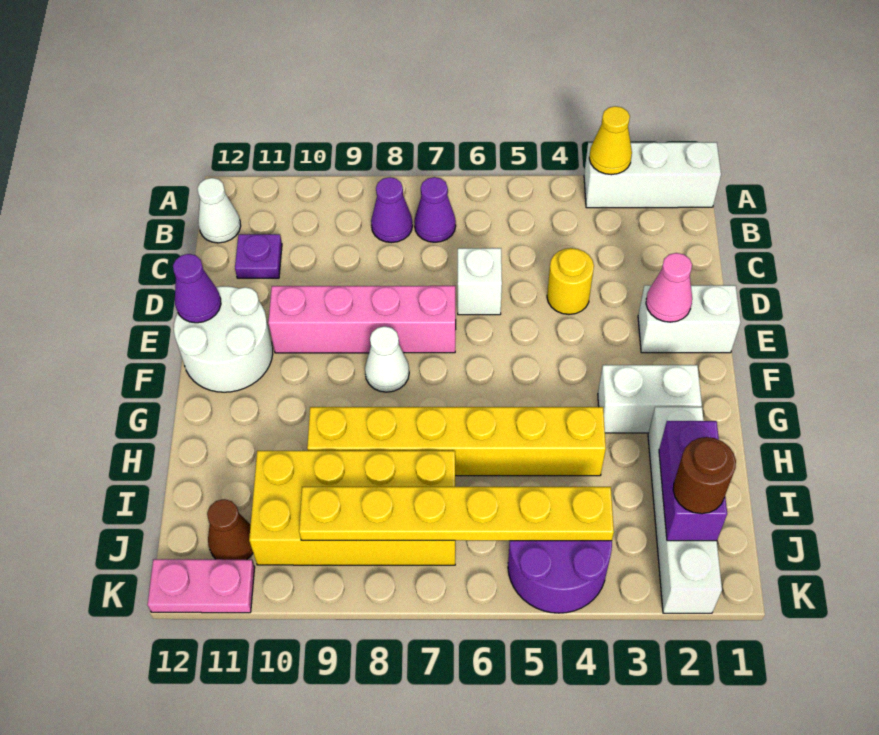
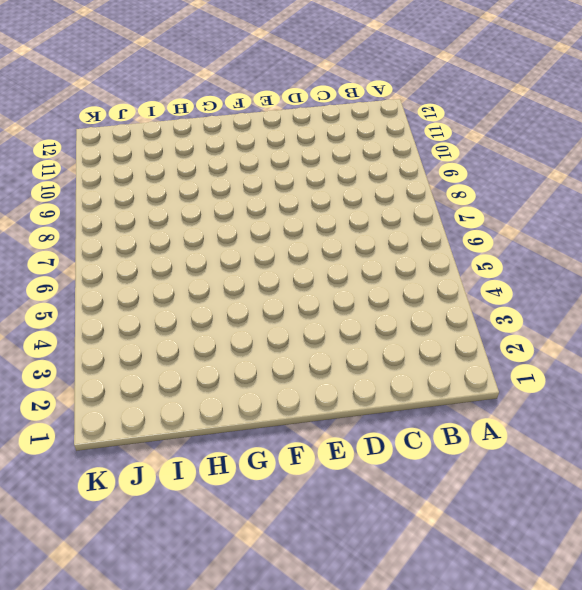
none -> white brick A1:A3 level 1
none -> purple cone B7 level 1
none -> purple cone B8 level 1

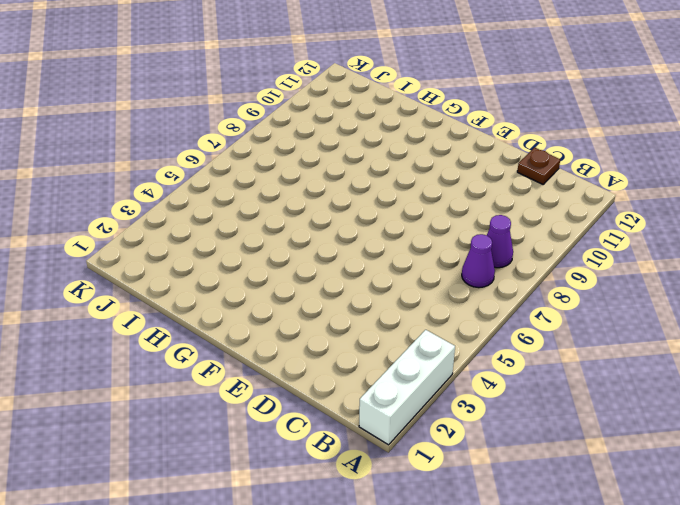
brown plate C12 level 1 -> none
none -> white cone B12 level 1
none -> purple plate C11 level 1
none -> yellow round brick D4 level 1

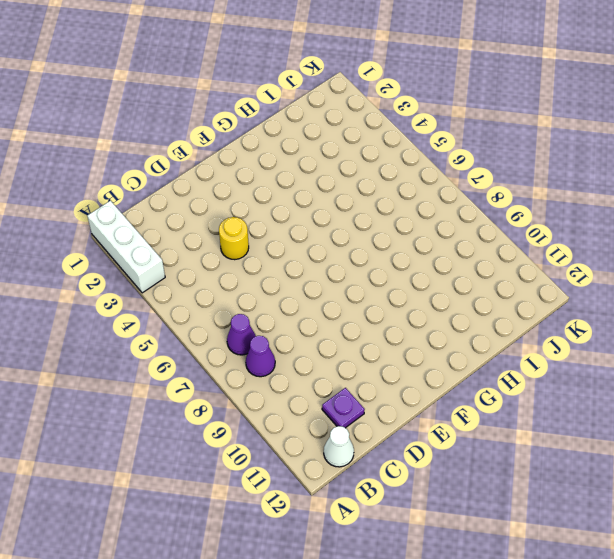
none -> white brick D6 level 1
none -> white brick E1:E2 level 1
none -> pink brick E7:E10 level 1

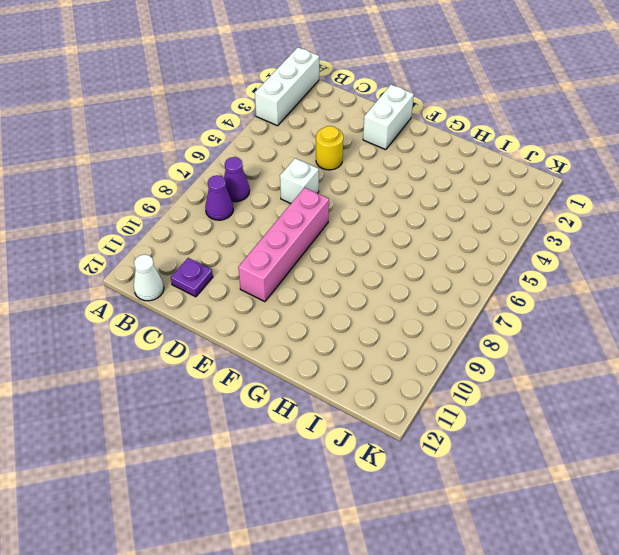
none -> white round brick E11:F12 level 1
none -> white cone F8 level 1
none -> white brick G2:G3 level 1

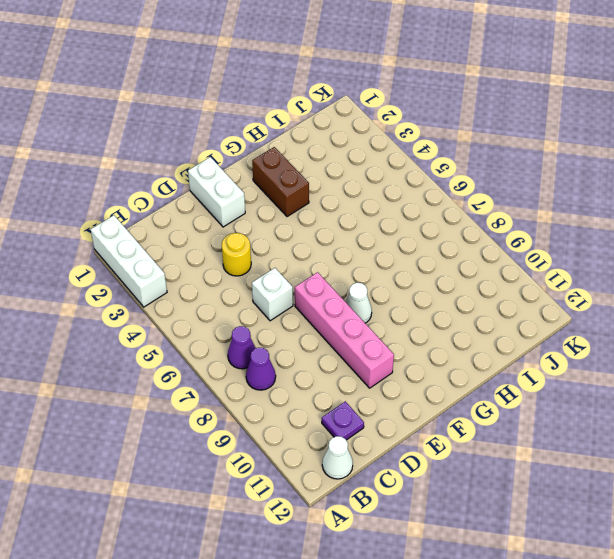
brown brick G2:G3 level 1 -> white brick G2:G3 level 1
none -> white round brick E11:F12 level 1
none -> white brick H2:K2 level 1
none -> yellow brick H4:H9 level 1

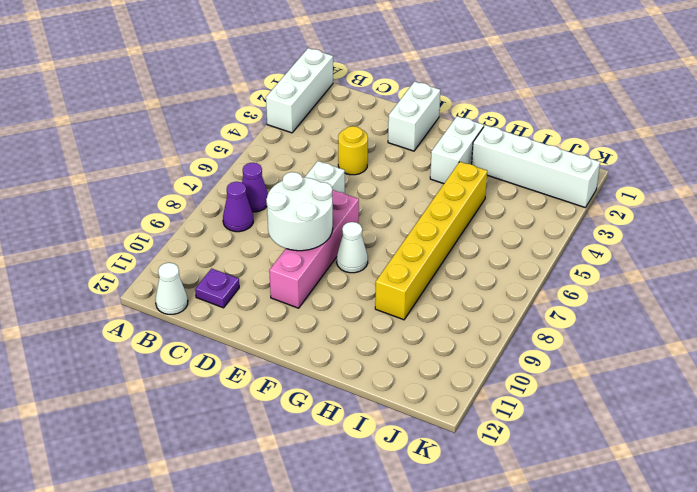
white round brick D8:E9 level 2 -> white round brick E11:F12 level 1
none -> yellow brick I7:J10 level 1
none -> purple round brick J4:K5 level 1
none -> brown cone J11 level 1

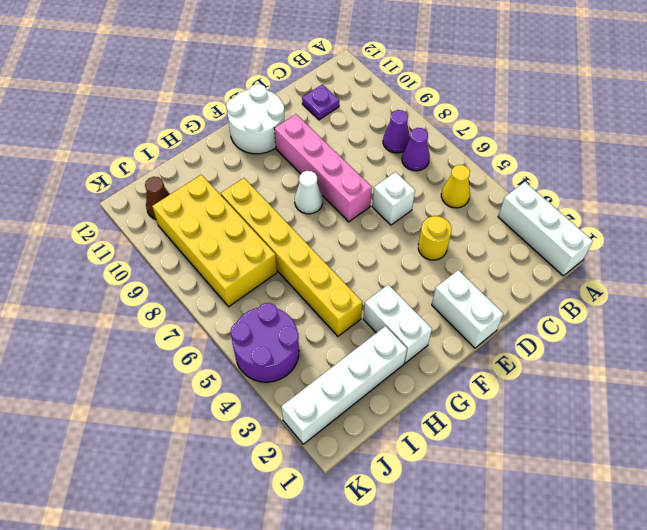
yellow cone B5 level 1 -> yellow cone A3 level 2
none -> white cone B12 level 1
none -> pink plate K11:K12 level 1
none -> pink cone E2 level 2

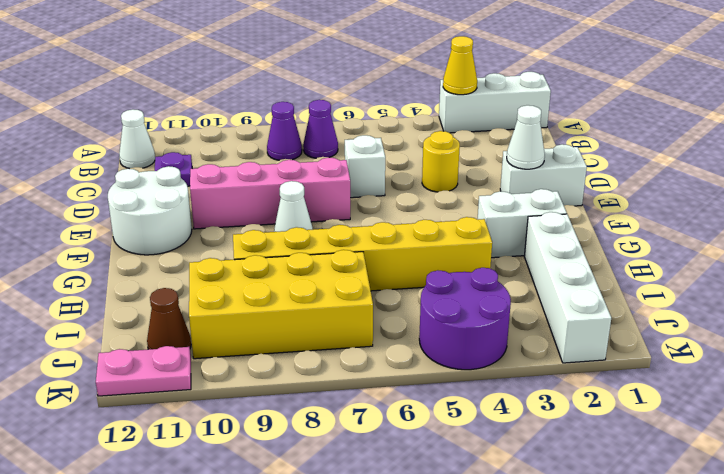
white cone E2 level 2 -> pink cone E2 level 2
none -> purple cone E12 level 2
none -> purple brick I2:J2 level 2
none -> yellow plate J4:J9 level 2

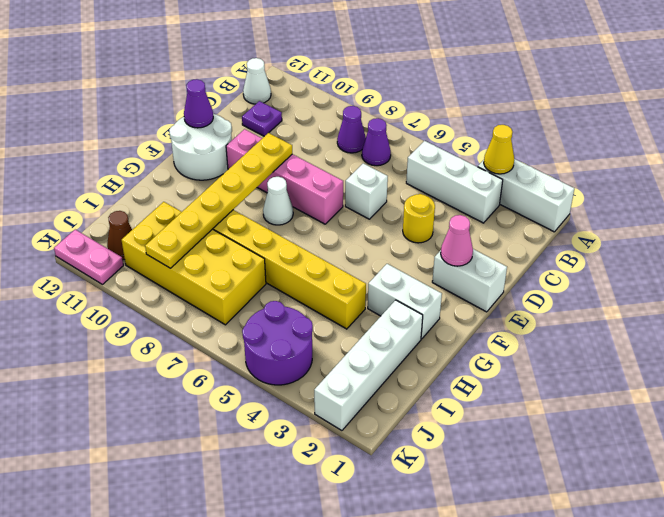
white brick B3:B5 level 1 -> none
yellow plate E9:J9 level 2 -> yellow plate J4:J9 level 2
none -> purple brick I2:J2 level 2
none -> brown round brick J2 level 3

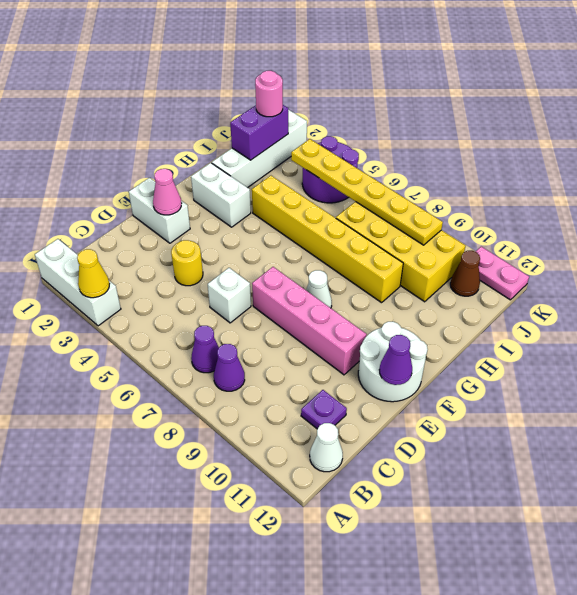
pink round brick J2 level 3 -> brown round brick J2 level 3

